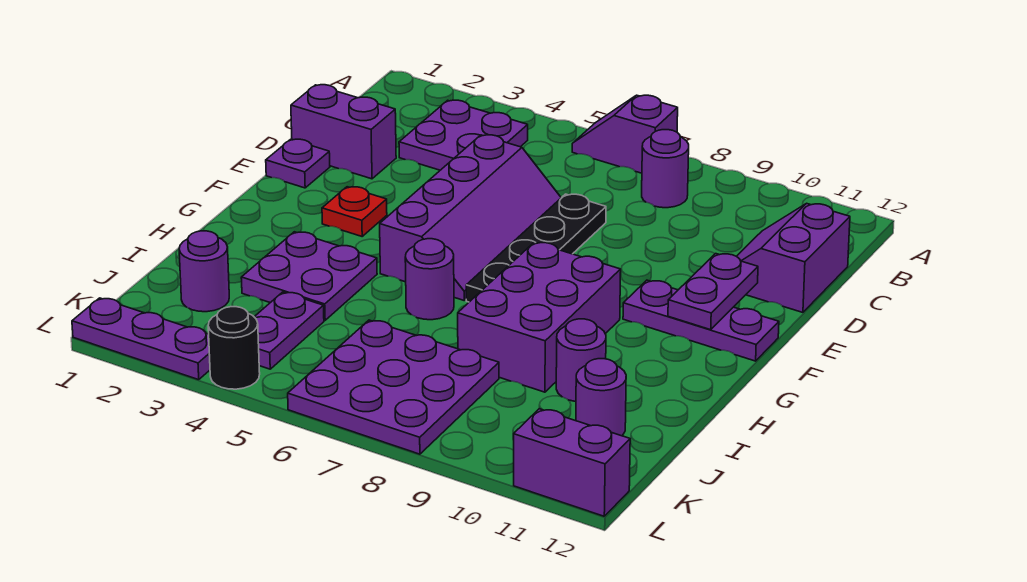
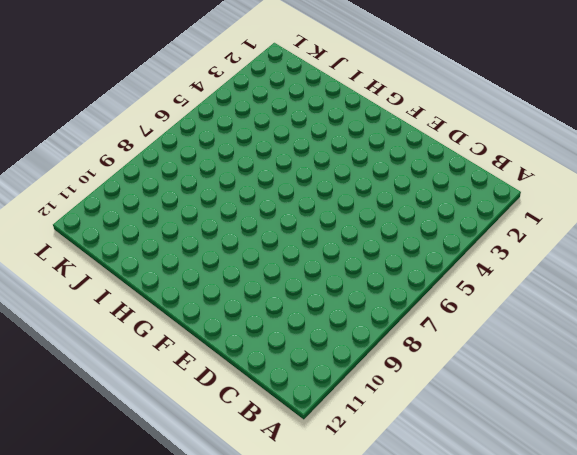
none -> purple slope A6:A7 level 1 top 7
none -> purple plate B3:C4 level 1
none -> purple round brick B8 level 1

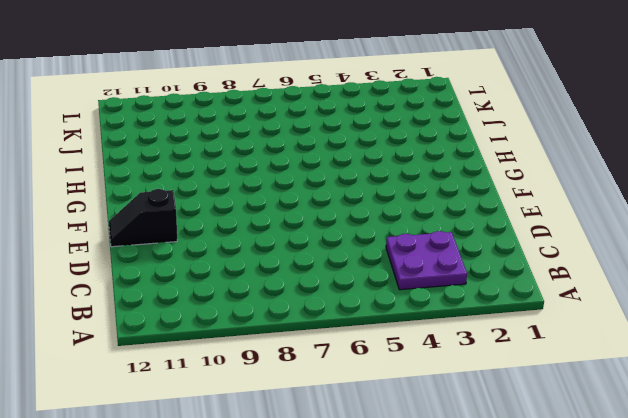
black slope E11:E12 level 1 top 11 -> none
none -> purple slope A6:A7 level 1 top 7
none -> purple round brick B8 level 1
none -> purple slope C11:D12 level 1 top 12

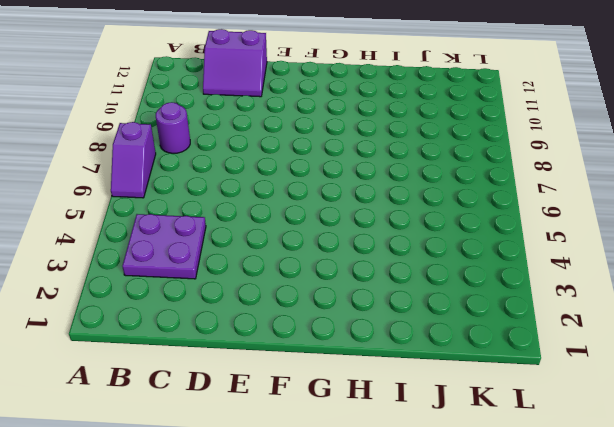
none -> purple brick D1:D2 level 1
none -> purple slope D5:G6 level 1 top 5
none -> black plate D7:G7 level 1

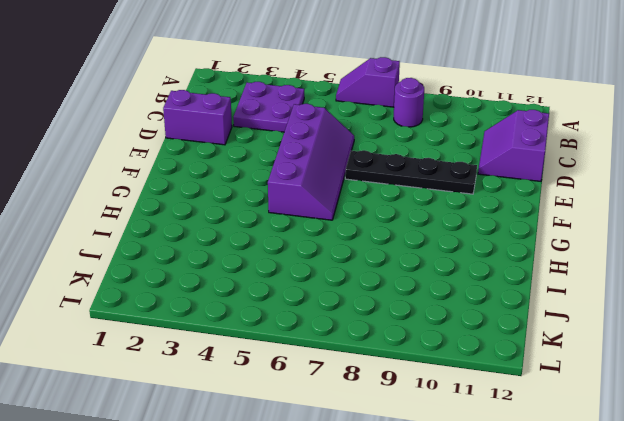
black plate E7:E10 level 1 -> black plate D7:G7 level 1
none -> purple plate E1 level 1
none -> red plate F3 level 1
none -> purple plate F10:F12 level 1

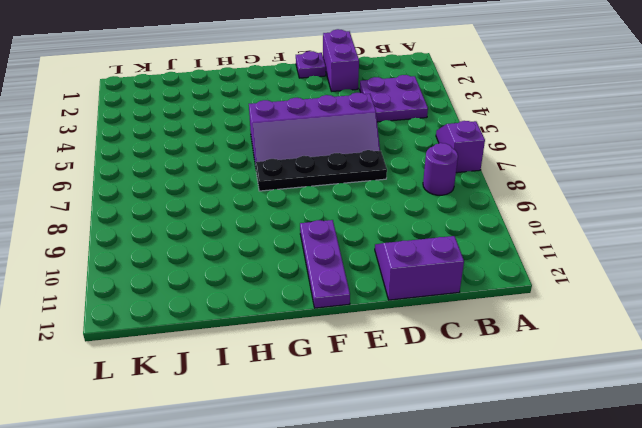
none -> red plate F3 level 1
none -> purple brick G8:I9 level 1
none -> purple plate H3:I4 level 1

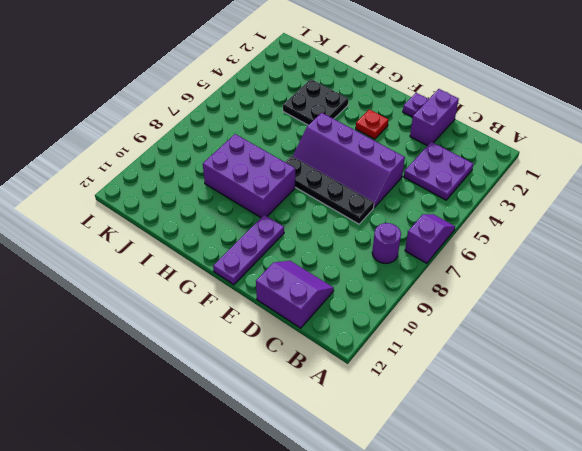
black plate H3:I4 level 1 -> purple plate H3:I4 level 1
none -> purple round brick H6 level 1
none -> purple round brick I10 level 1
none -> purple round brick J2 level 1

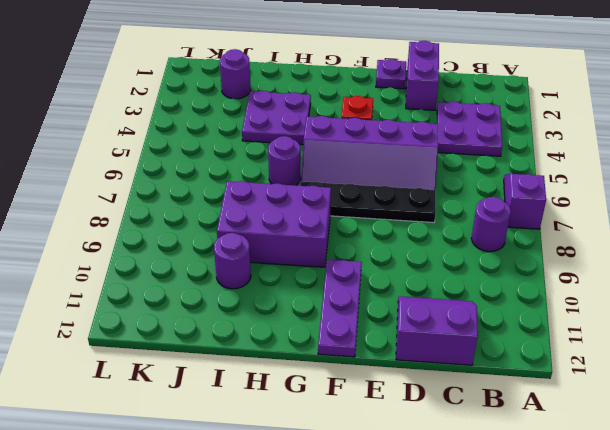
none -> purple plate J4:K4 level 1
none -> purple plate J6:L8 level 1
none -> purple round brick J11 level 1

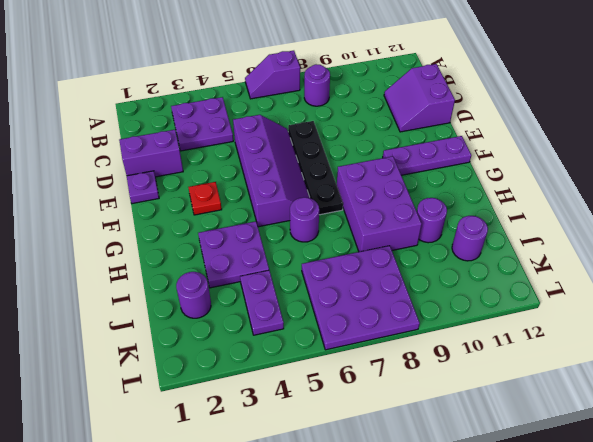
none -> purple plate L1:L3 level 1
none -> black round brick L4 level 1
none -> purple brick L11:L12 level 1

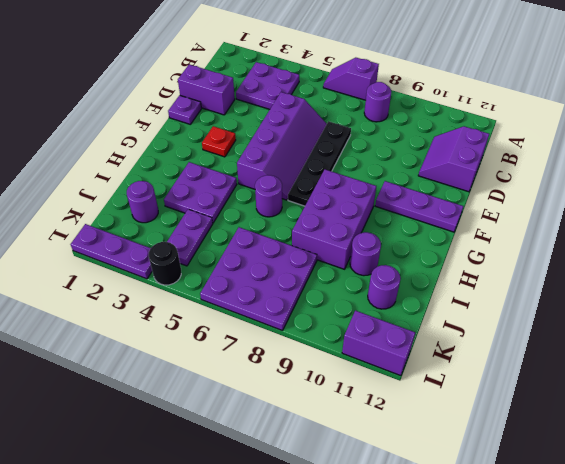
none -> purple plate E11:F11 level 2

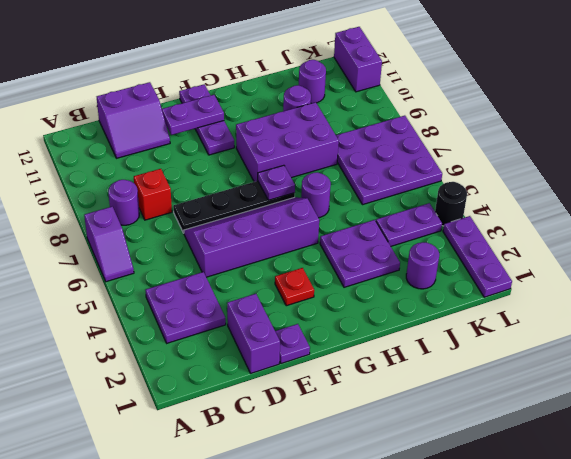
red brick C8 level 1 -> none
purple plate G7 level 2 -> none

